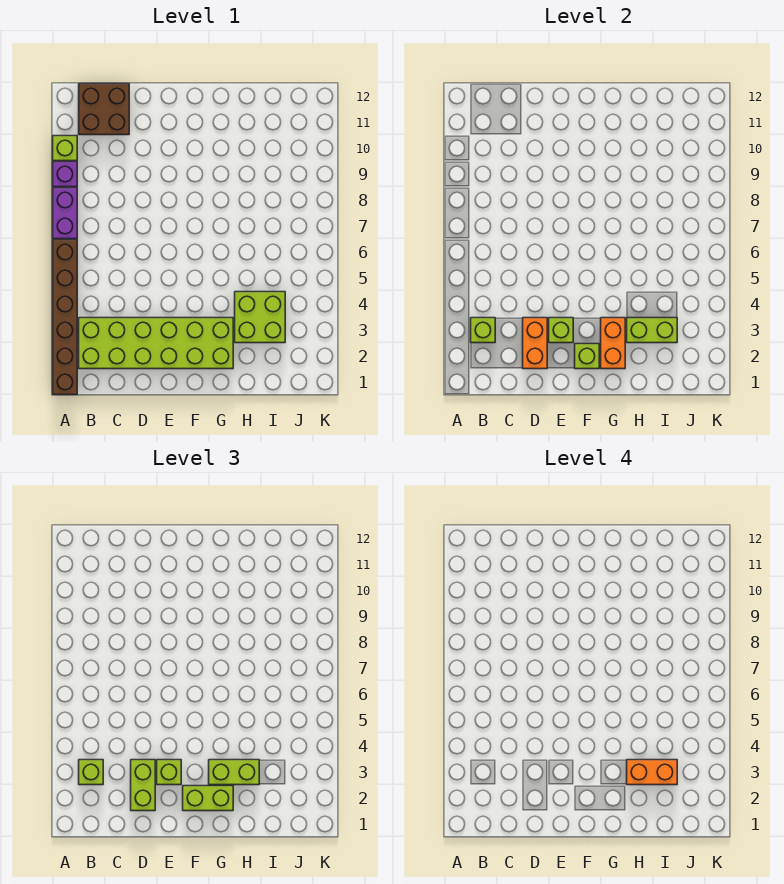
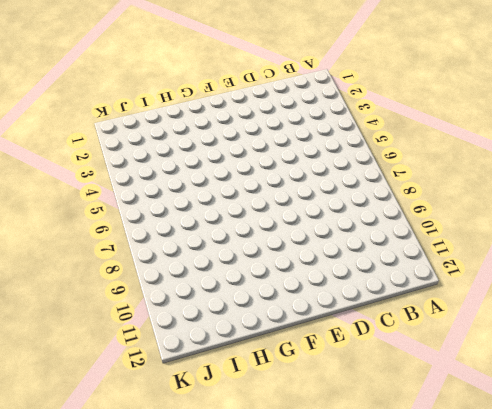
none -> brown brick A1:A6 level 1
none -> purple brick A7:A8 level 1
none -> purple brick A9 level 1

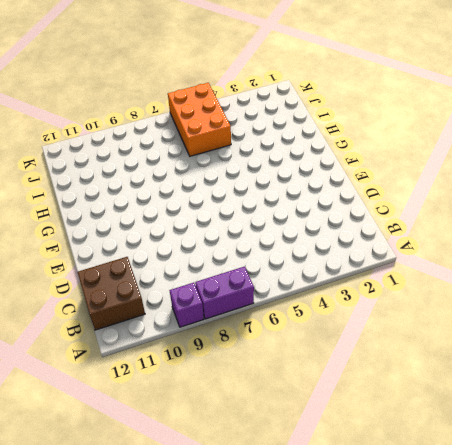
orange brick I5:K6 level 1 -> none
none -> brown brick A1:A6 level 1
none -> lime brick A10 level 1
none -> lime brick B2:G3 level 1

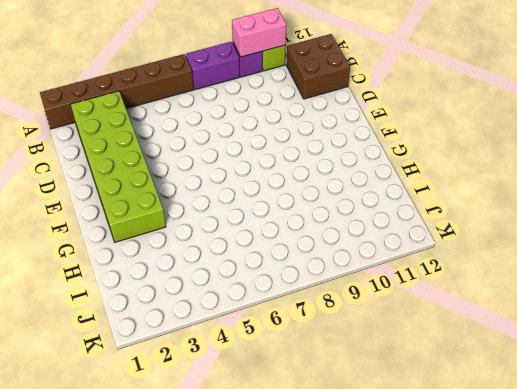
pink brick A9:A10 level 2 -> none
none -> lime brick H3:I4 level 1
none -> lime brick B3 level 2
none -> orange brick D2:D3 level 2

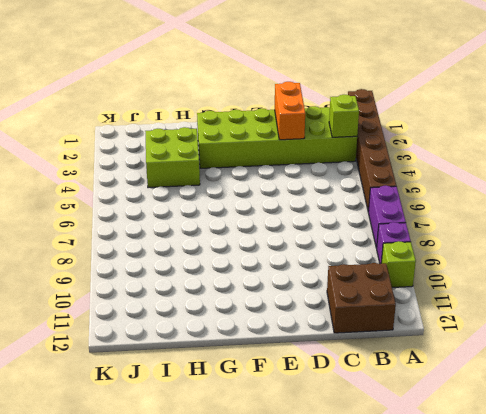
none -> lime brick E3 level 2
none -> lime brick F2 level 2
none -> orange brick G2:G3 level 2

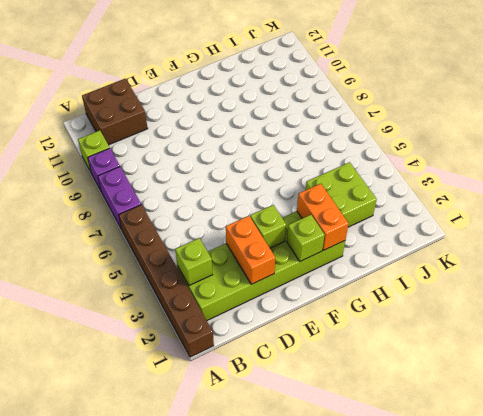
none -> lime brick H3:I3 level 2
none -> lime brick B3 level 3
none -> lime brick D2:D3 level 3

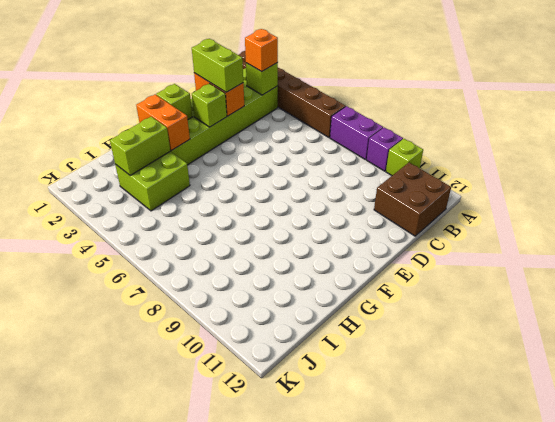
orange brick B3 level 3 -> lime brick B3 level 3
none -> lime brick E3 level 3
none -> lime brick F2:G2 level 3
none -> lime brick G3:H3 level 3

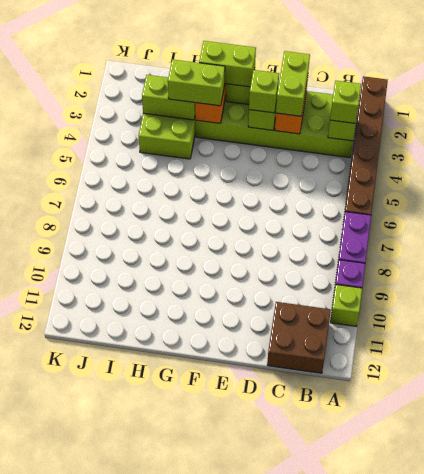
none -> orange brick H3:I3 level 4

